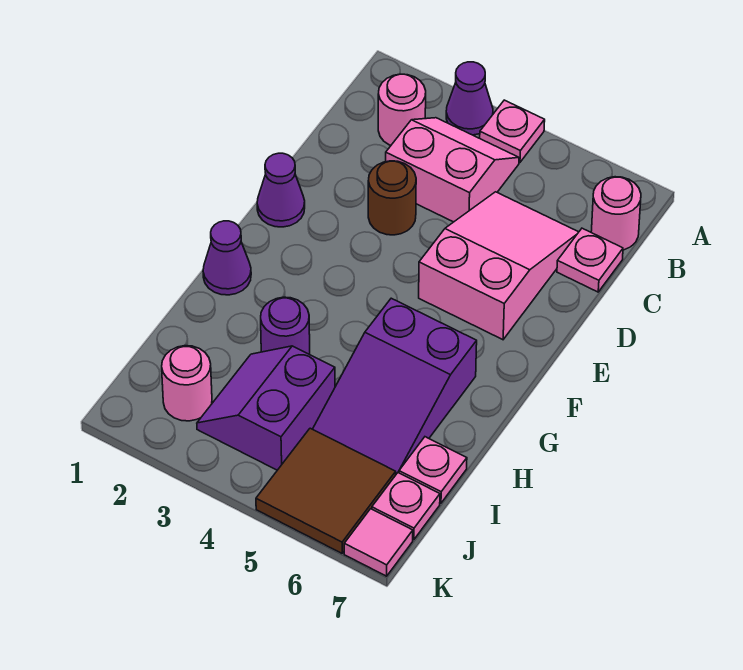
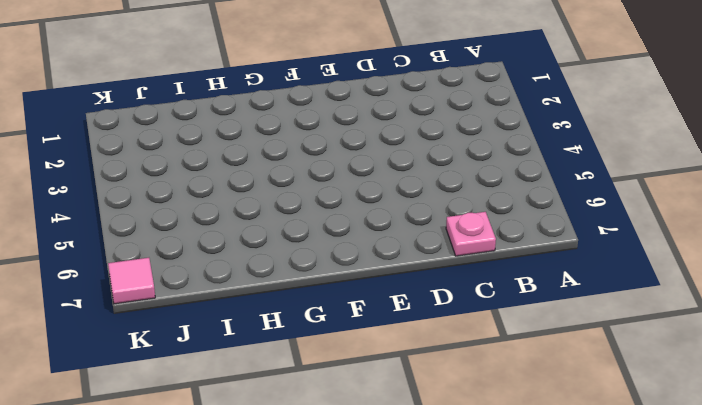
none -> purple cone A3 level 1
none -> pink plate A4 level 1
none -> pink round brick B2 level 1

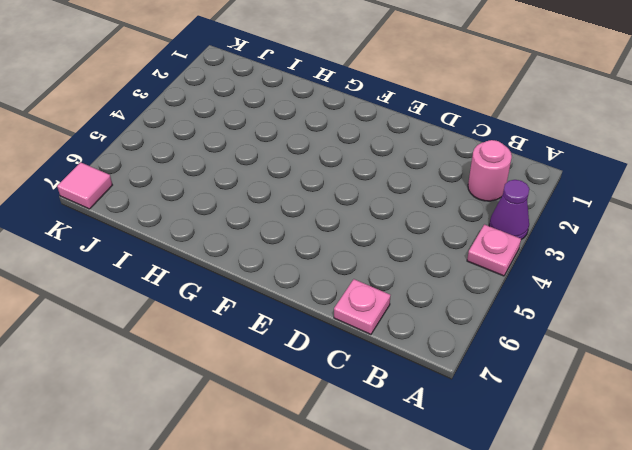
none -> pink slope B3:C4 level 1 top C
none -> pink round brick B7 level 1
none -> pink slope C5:E6 level 1 top E

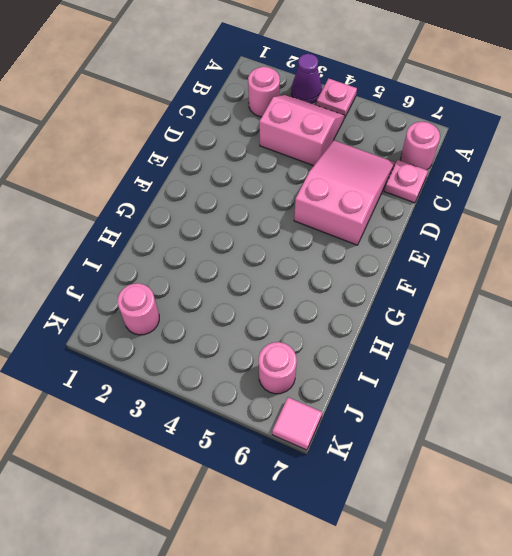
pink round brick J6 level 1 -> brown tile J5:K6 level 1
none -> brown round brick D3 level 1
none -> purple cone E1 level 1
none -> purple cone G1 level 1

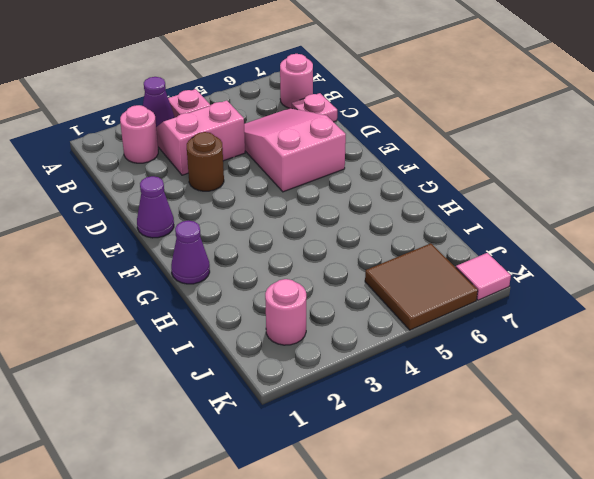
none -> purple slope G5:I6 level 1 top G
none -> purple round brick H3 level 1
none -> purple slope I3:J4 level 1 top 4

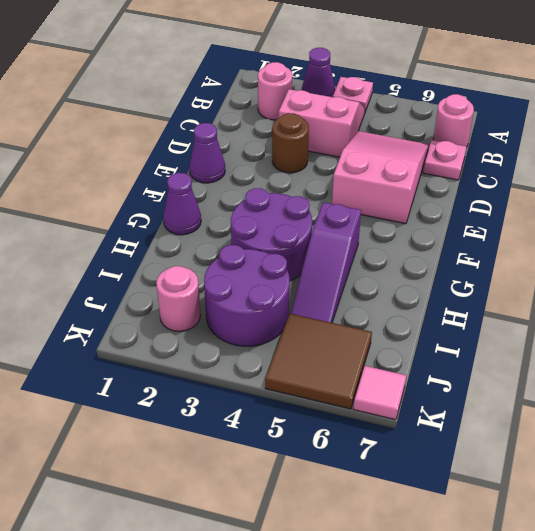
purple round brick G3:H4 level 1 -> purple round brick H3 level 1
purple slope G5:I5 level 1 top G -> purple slope G5:I6 level 1 top G
purple round brick I3:J4 level 1 -> purple slope I3:J4 level 1 top 4
none -> pink plate I7 level 1
none -> pink plate J7 level 1

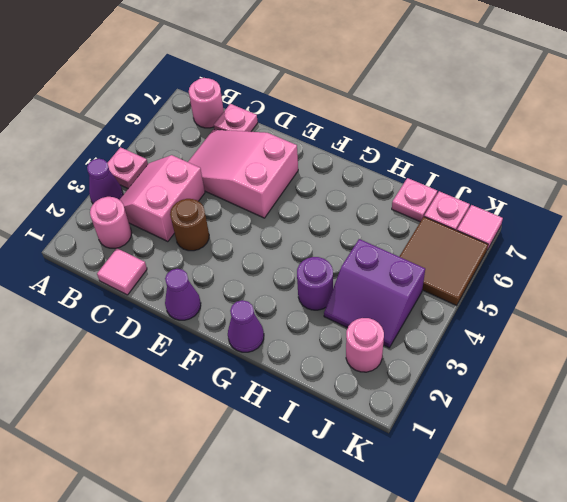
pink tile C1 level 1 -> none
none -> purple slope G5:I6 level 1 top G

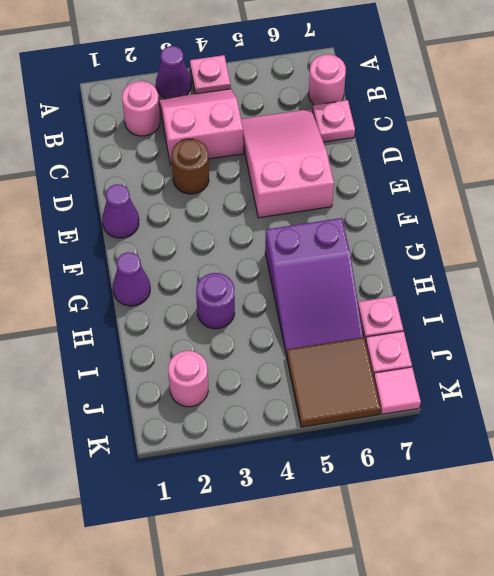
none -> purple slope I3:J4 level 1 top 4

